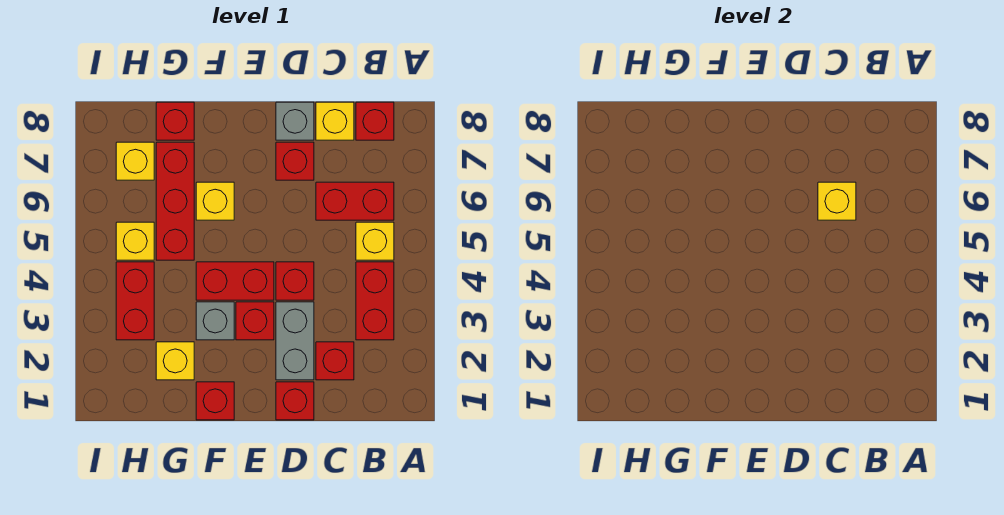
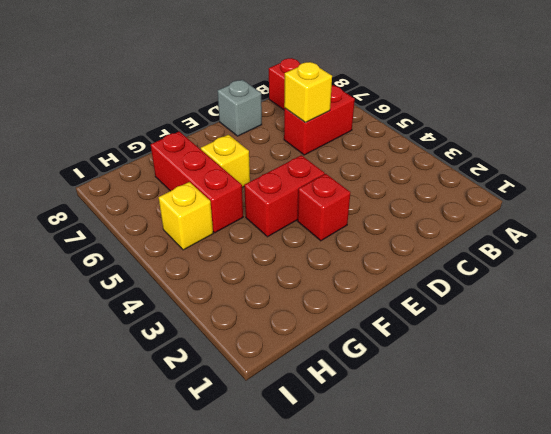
none -> red brick B3:B4 level 1
none -> yellow brick B5 level 1
none -> red brick C2 level 1

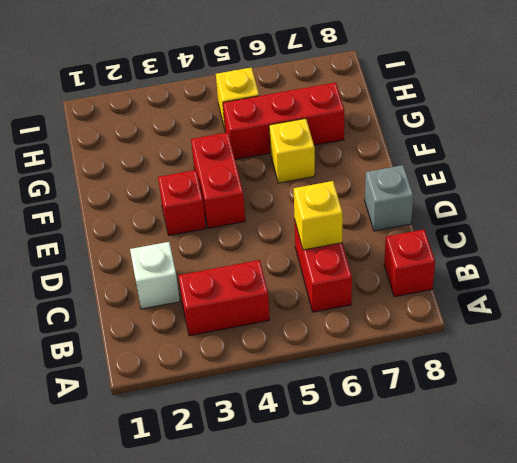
white brick C2 level 1 -> red brick C2 level 1
none -> yellow brick B5 level 1
none -> yellow brick C8 level 1
none -> red brick D1 level 1

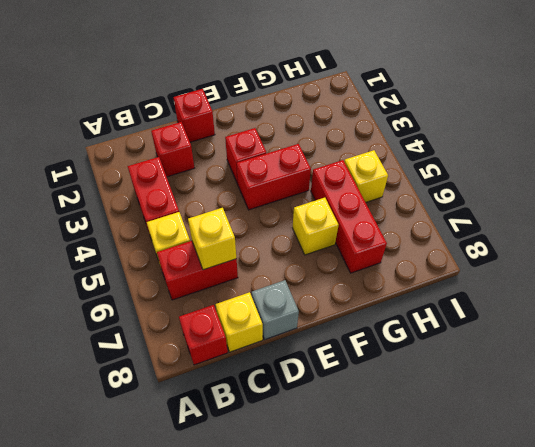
none -> grey brick D2:D3 level 1
none -> red brick D4 level 1
none -> red brick D7 level 1

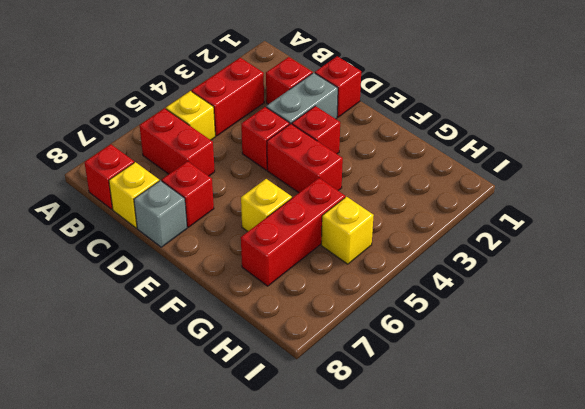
none -> red brick F1 level 1
none -> grey brick F3 level 1
none -> yellow brick G2 level 1

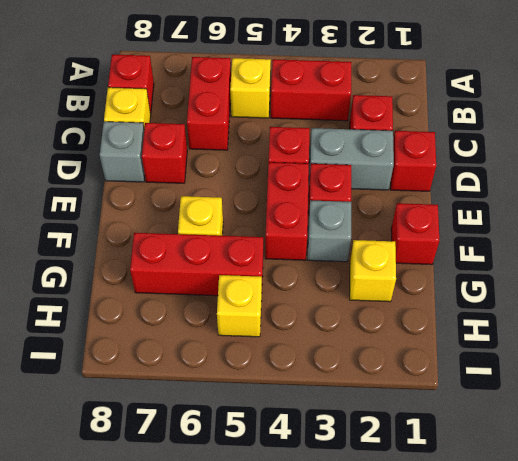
none -> red brick G8 level 1
none -> red brick H3:H4 level 1
none -> yellow brick H7 level 1

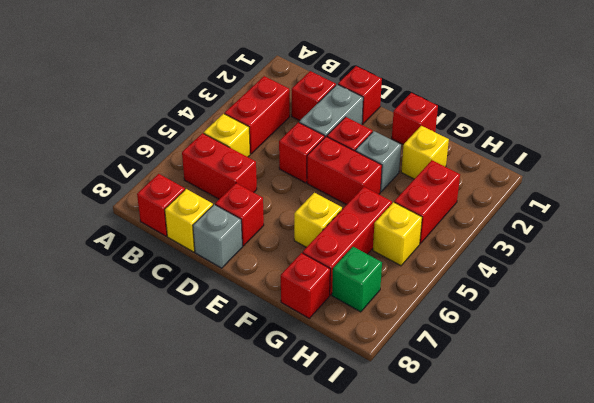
green brick H7 level 1 -> yellow brick H7 level 1
none -> yellow brick C6 level 2

